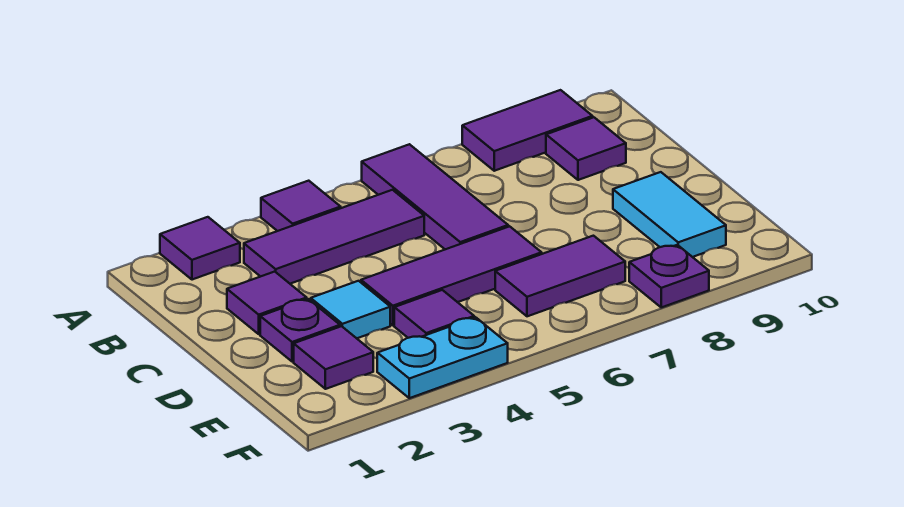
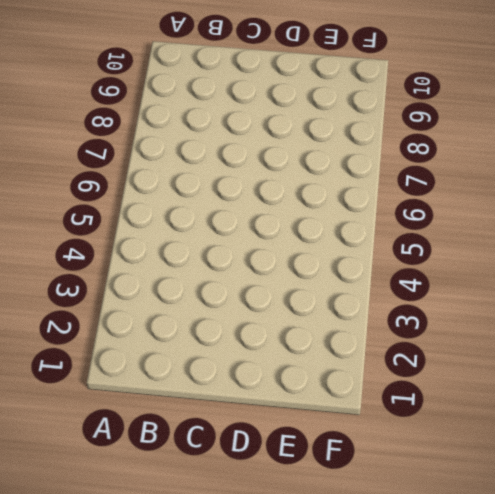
none -> purple tile A2 level 1
none -> purple tile A4 level 1
none -> purple tile A6:C6 level 1

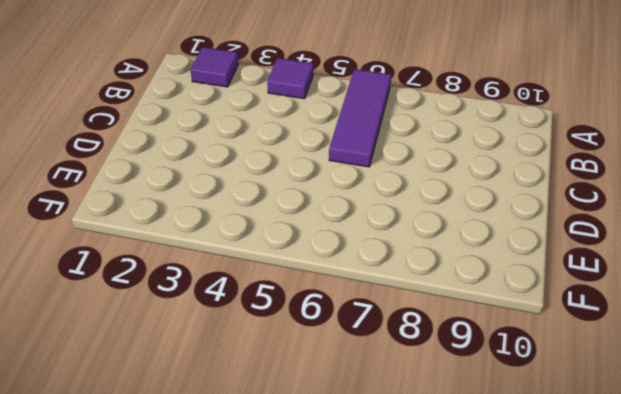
none -> purple tile A8:A9 level 1
none -> purple tile B3:B5 level 1
none -> purple tile B9 level 1

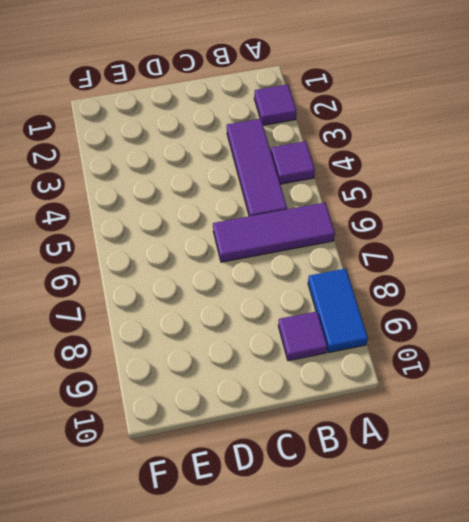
blue tile A8:A9 level 1 -> purple tile A8:A9 level 1
none -> purple tile C2 level 1
none -> purple plate D2 level 1
none -> cyan tile D3 level 1

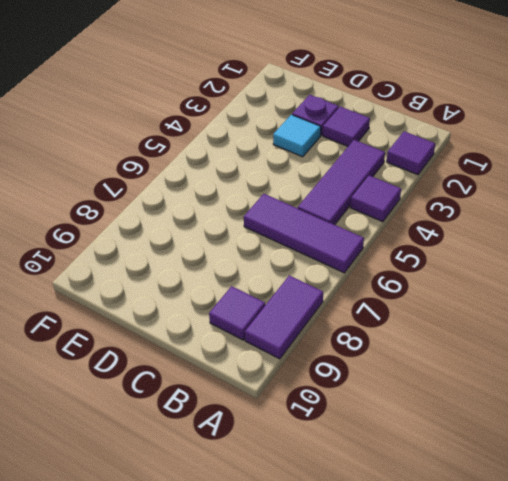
none -> purple tile D4:D6 level 1
none -> cyan tile D9:E9 level 1
none -> purple tile E2 level 1

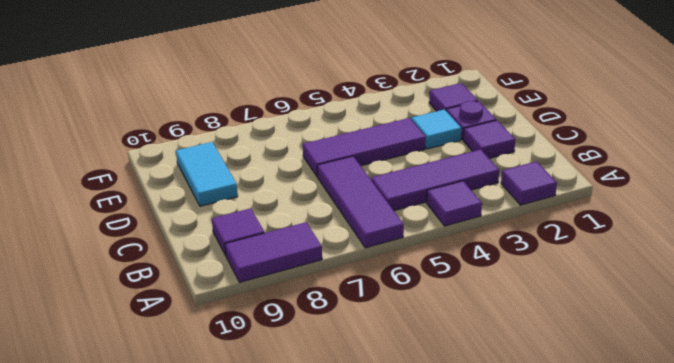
none -> purple tile E4 level 1
none -> purple tile E6:E7 level 1
none -> cyan plate F3:F4 level 1

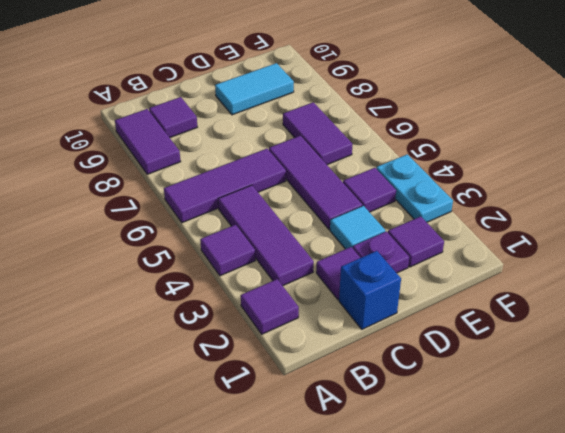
blue brick C1 level 1 -> none
none -> purple plate F8 level 1

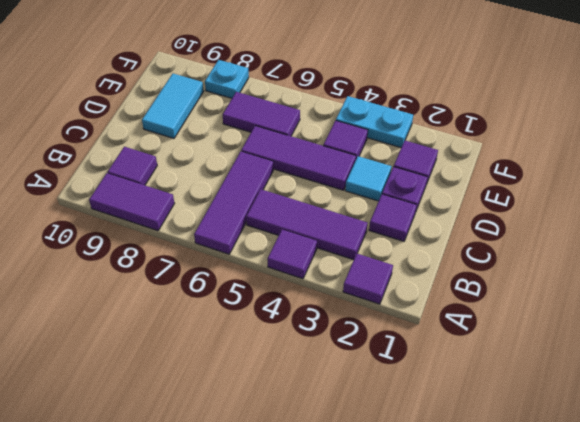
cyan plate F8 level 1 -> purple plate F8 level 1

